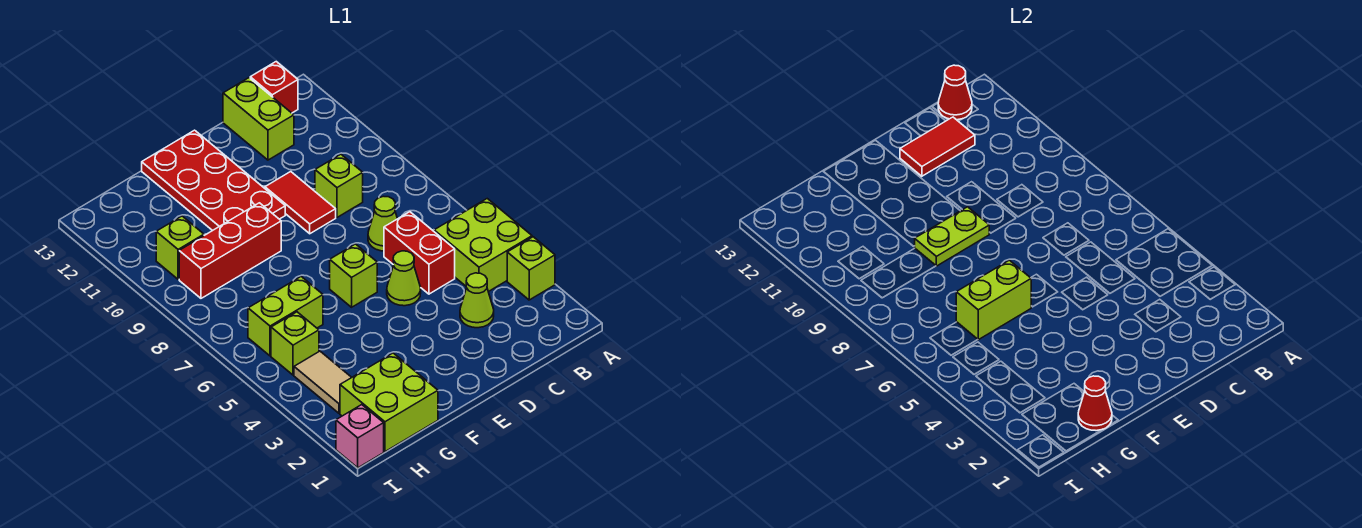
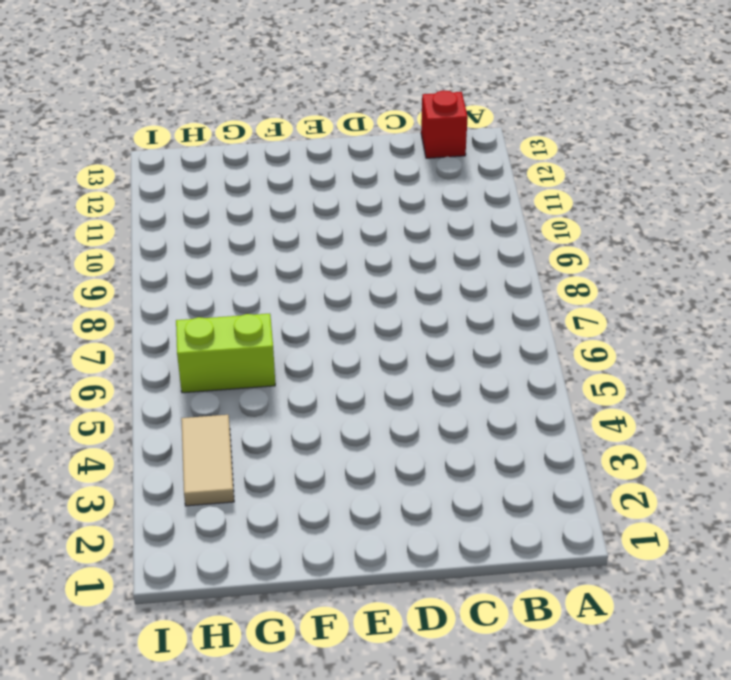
none -> lime brick A3 level 1
none -> lime brick A4:B5 level 1
none -> lime cone C3 level 1

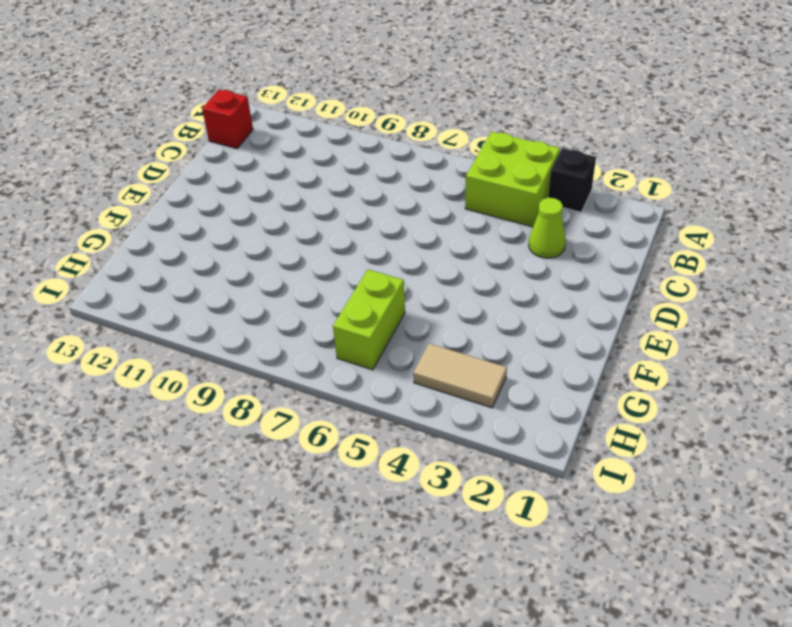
black brick A3 level 1 -> lime brick A3 level 1
none -> red brick C5:C6 level 1
none -> lime cone C7 level 1
none -> lime brick C9 level 1

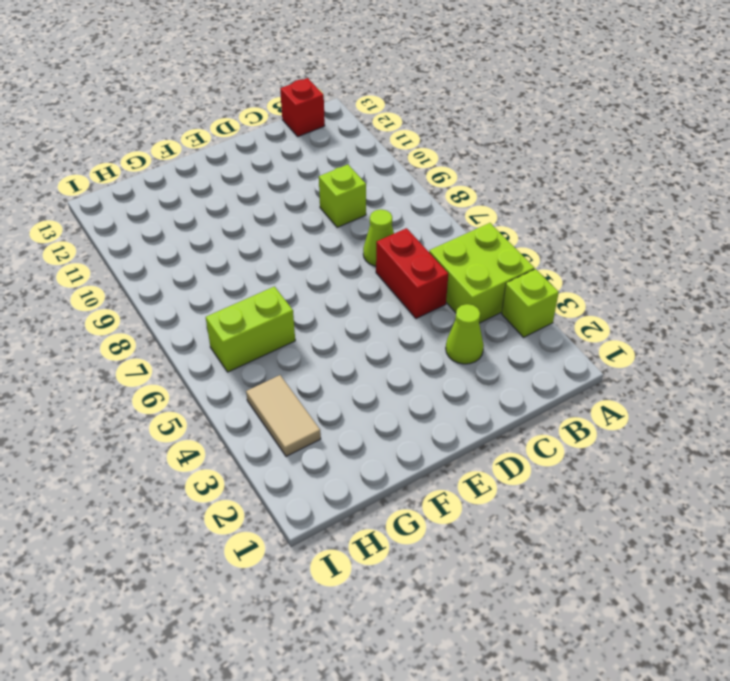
none -> lime brick C12:C13 level 1
none -> lime cone D5 level 1
none -> red tile D9:D10 level 1

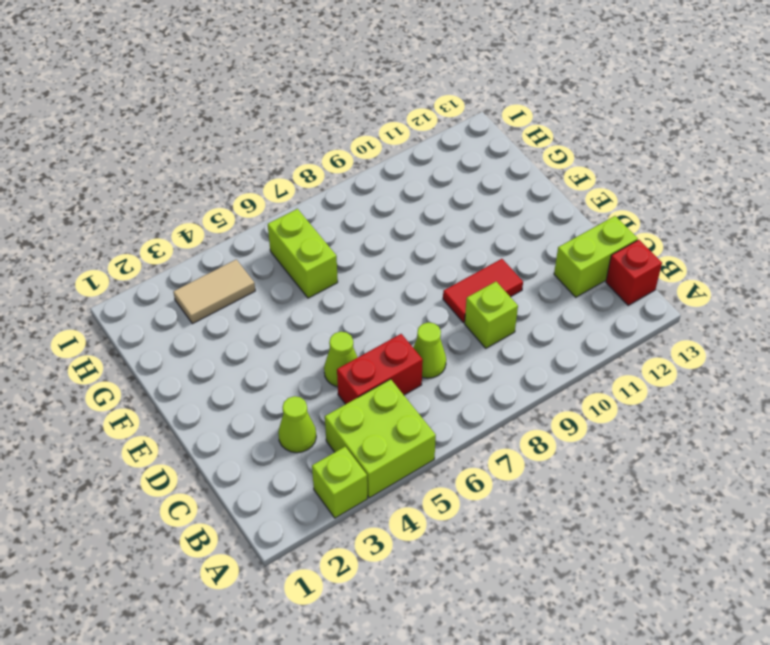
none -> lime brick E6 level 1
none -> red plate E10:F13 level 1
none -> red brick F9:H9 level 1

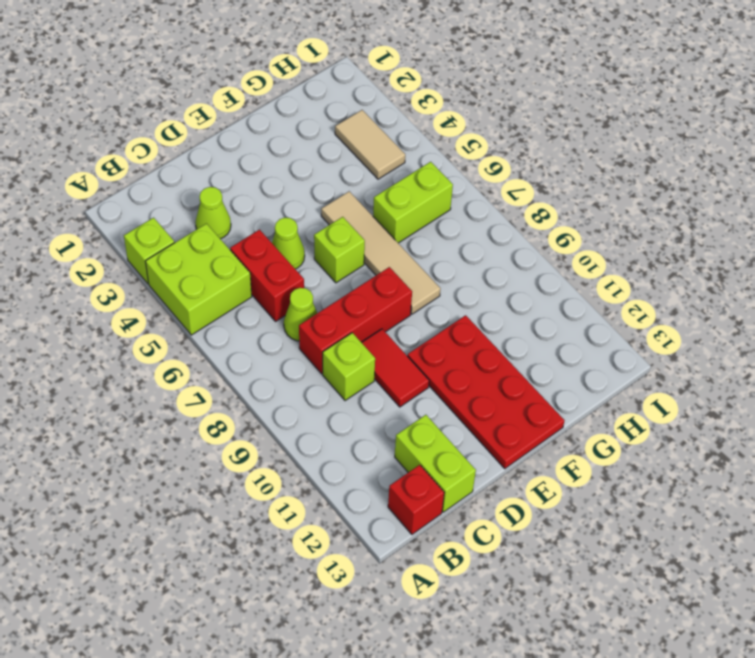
red brick C8:E8 level 1 -> red brick F9:H9 level 1
tan tile F5:F8 level 1 -> none
none -> lime brick G1:H2 level 1
none -> lime brick H5 level 1
none -> lime brick H10 level 1

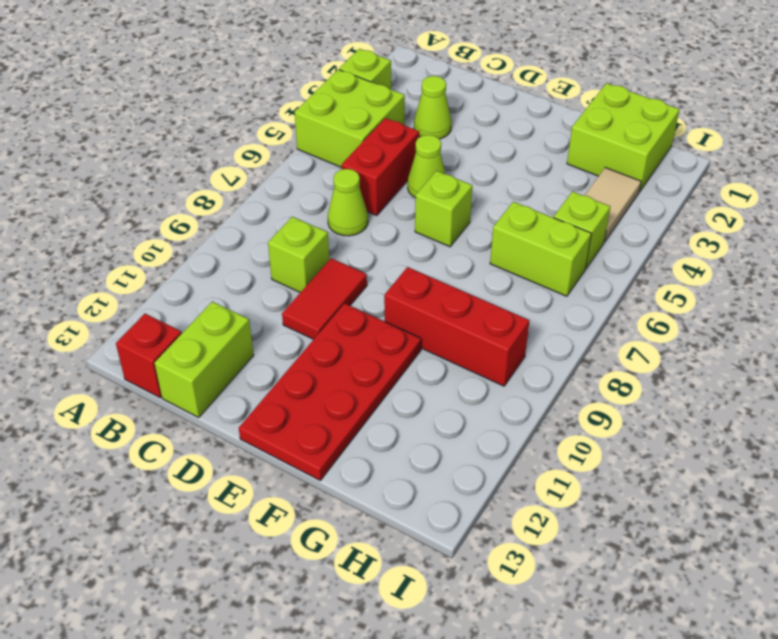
none -> lime brick H10 level 1
none -> pink brick I1 level 1
none -> red cone B13 level 2

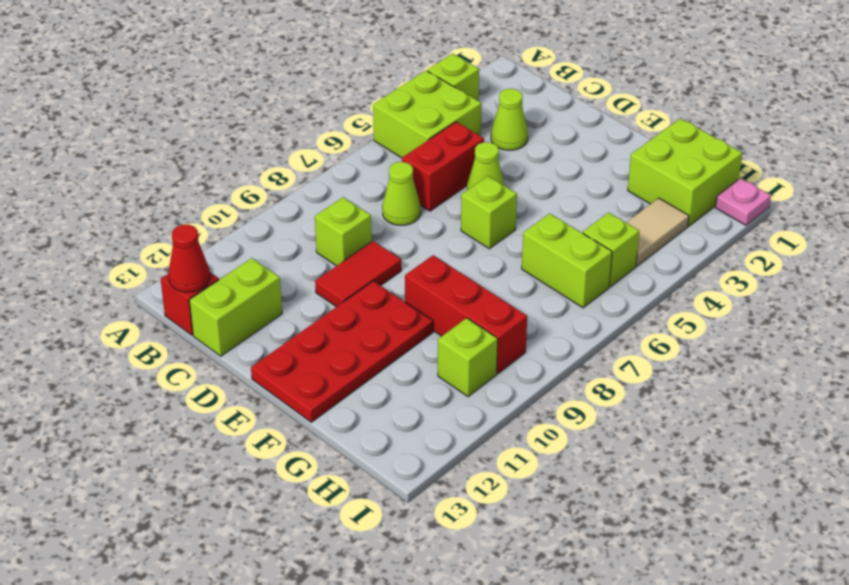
pink plate I1 level 1 -> pink brick I1 level 1
none -> red tile C12:D12 level 2
none -> lime plate E9:F9 level 2
none -> lime brick F6:G6 level 2

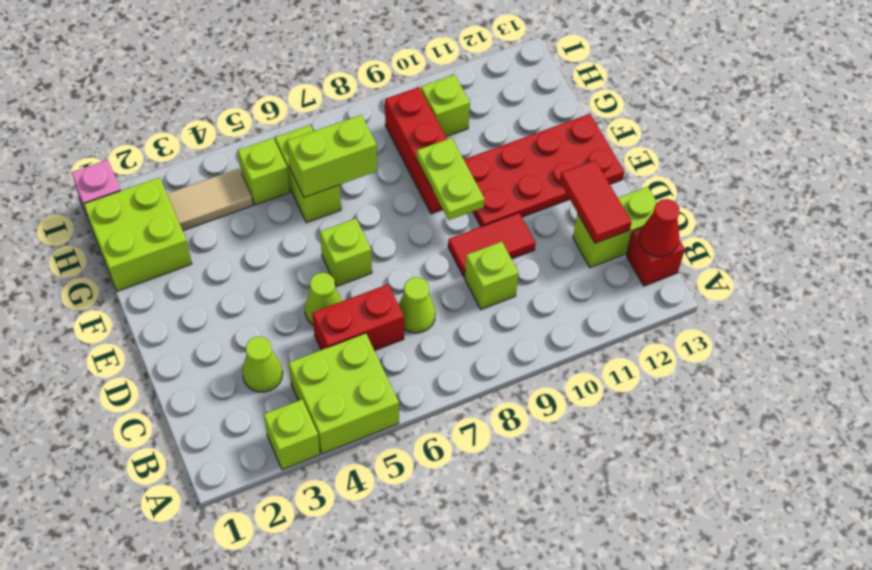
lime brick G6:G7 level 2 -> lime brick F6:G6 level 2
none -> red cone G1 level 2

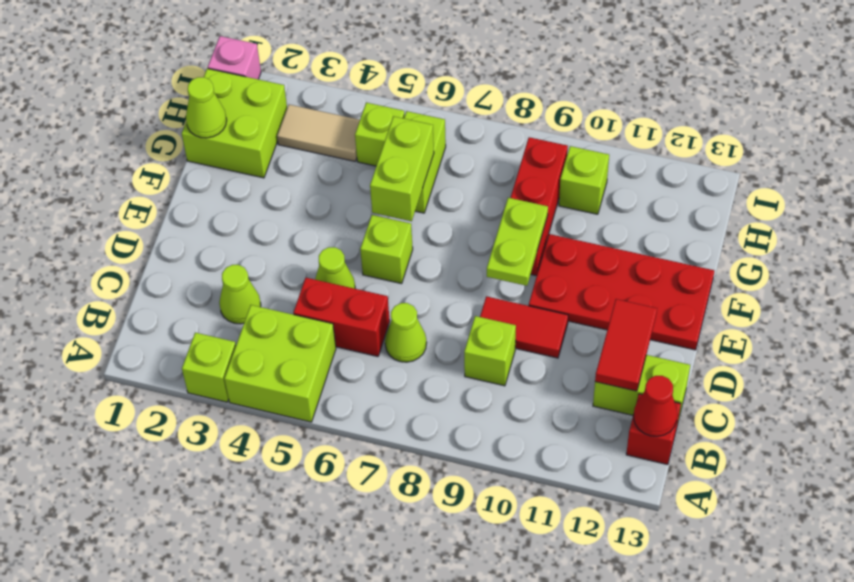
lime cone G1 level 2 -> red cone G1 level 2

